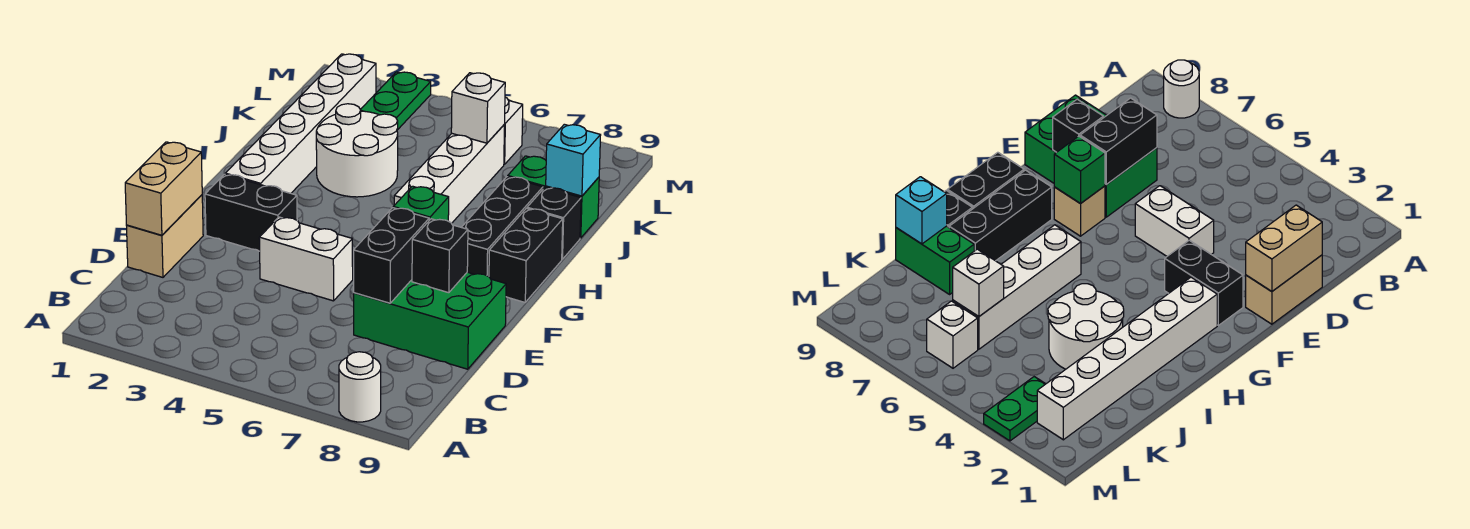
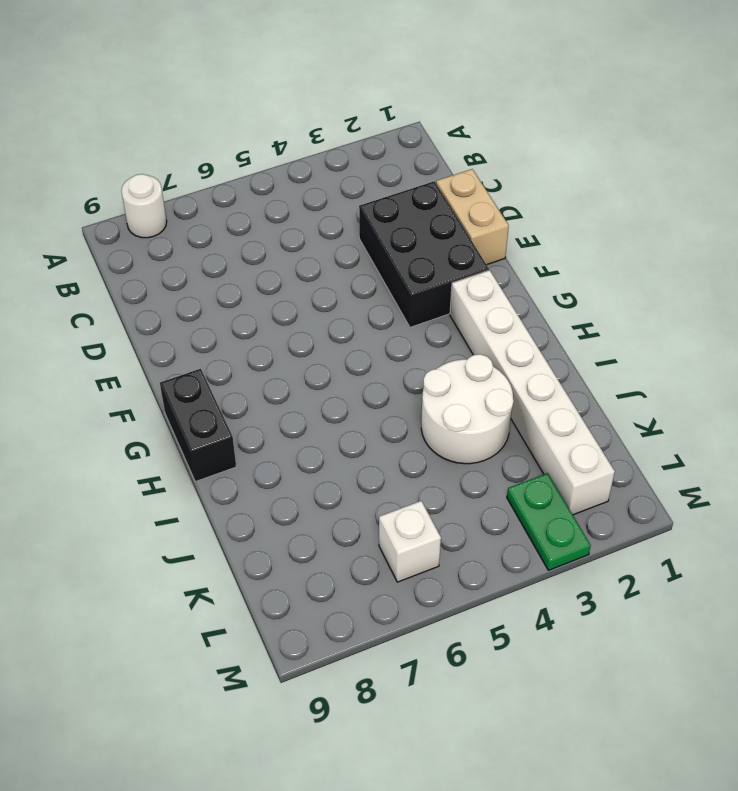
black brick D2:F3 level 1 -> black brick F2:F3 level 1
none -> green brick D7:E9 level 1
none -> white brick E4:E5 level 1
none -> tan brick F7 level 1

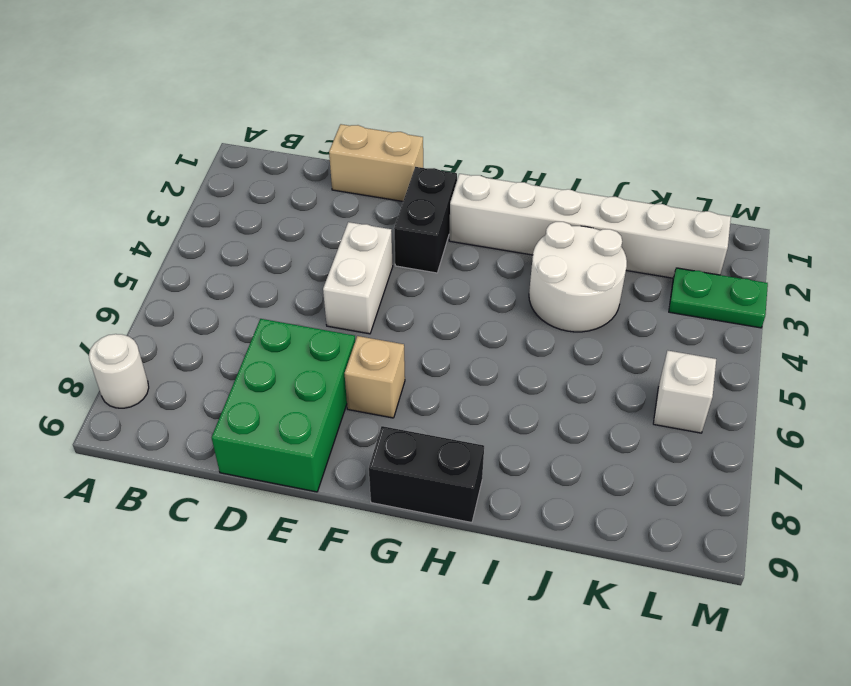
none -> black brick G8:I8 level 1
none -> white brick H6:K6 level 1
none -> black brick I9 level 1

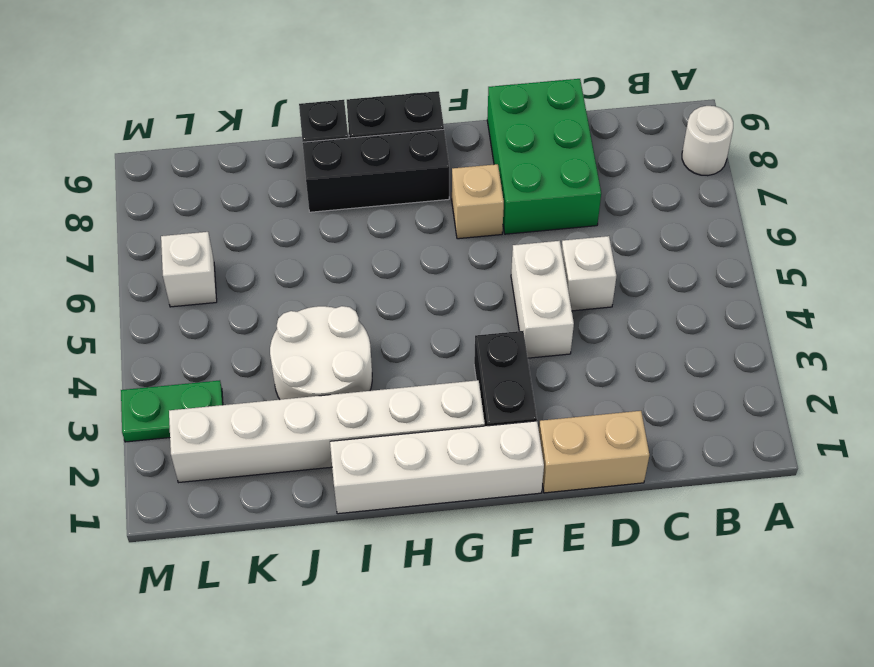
white brick D5 level 1 -> white brick K6 level 2
white brick F1:I1 level 1 -> white brick H6:K6 level 1
none -> green brick J8:J9 level 1
none -> tan brick D1:E1 level 2
none -> black brick D7:E7 level 2

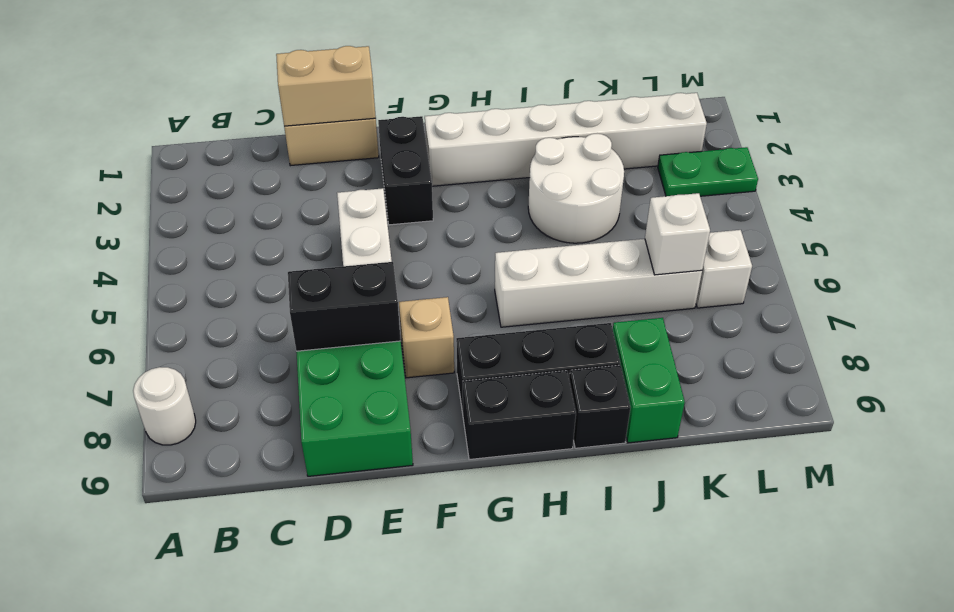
none -> black brick E8 level 2
none -> green brick F7 level 2
none -> cyan brick J9 level 2

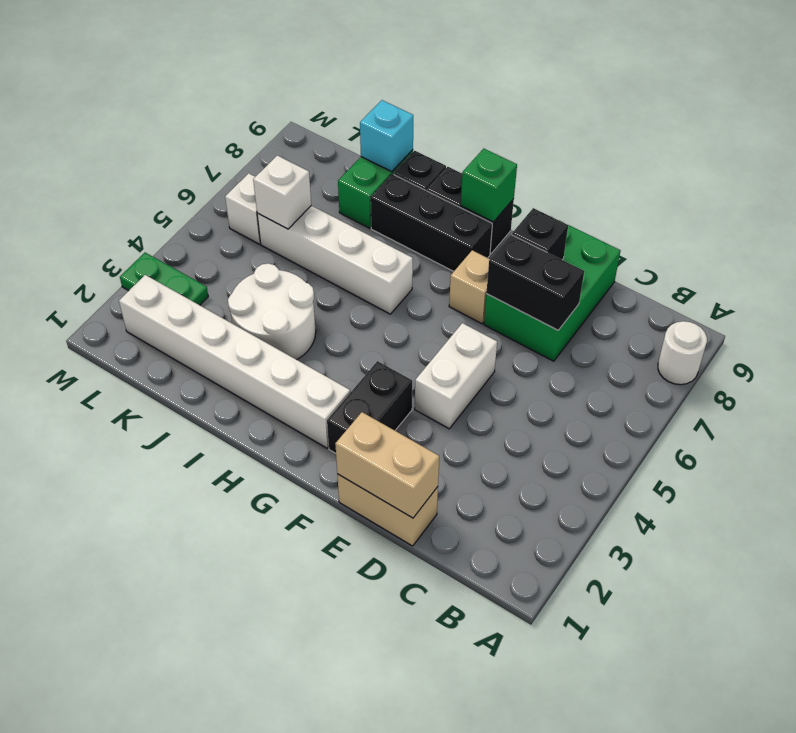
green brick G9 level 2 -> green brick F7 level 2

